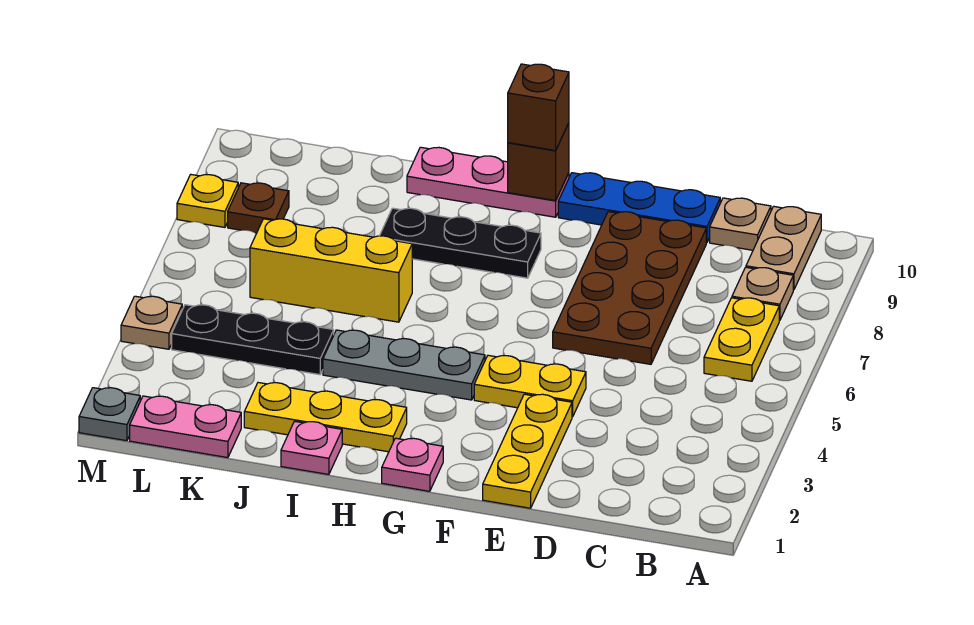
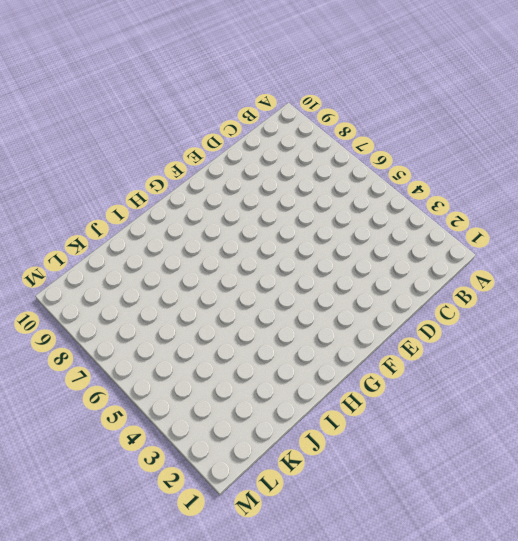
none -> yellow plate B6:B7 level 1
none -> tan plate B8 level 1
none -> tan plate B9:B10 level 1

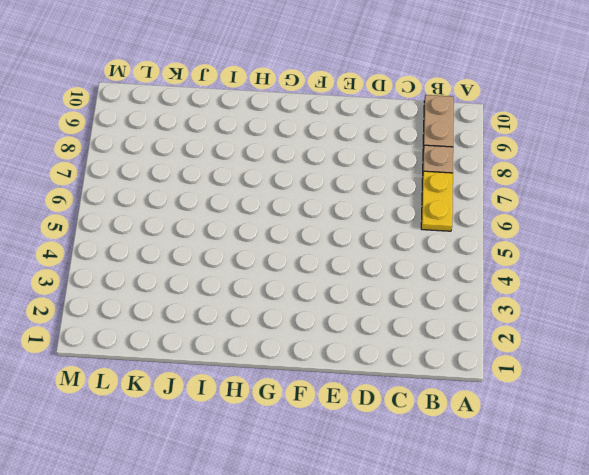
none -> tan plate C10 level 1
none -> brown plate D6:E9 level 1
none -> blue plate D10:F10 level 1

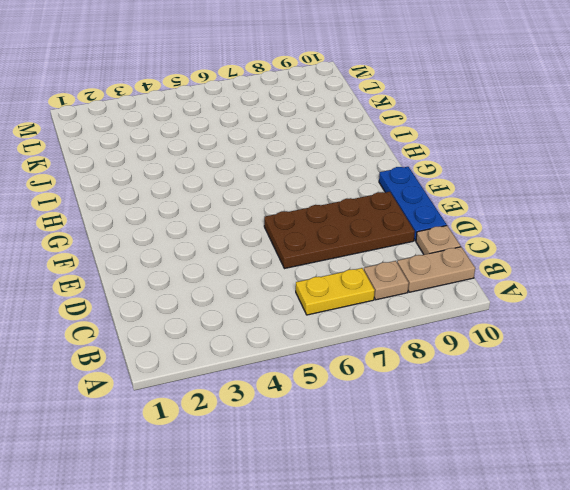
none -> yellow plate E1:E3 level 1
none -> yellow plate E4:F4 level 1
none -> pink plate G1 level 1

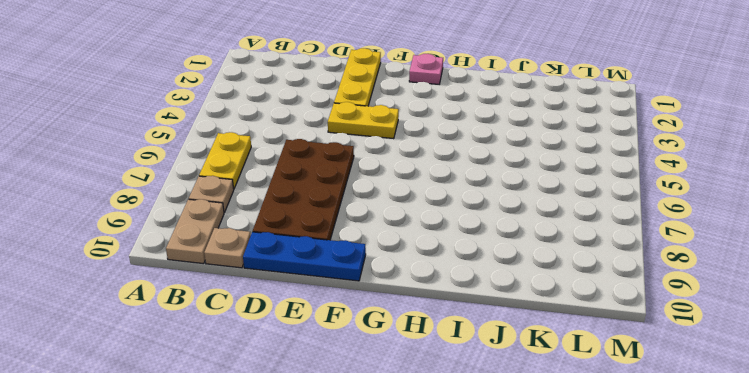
none -> grey plate G4:I4 level 1
none -> black plate G8:I8 level 1
none -> pink plate G10:I10 level 1

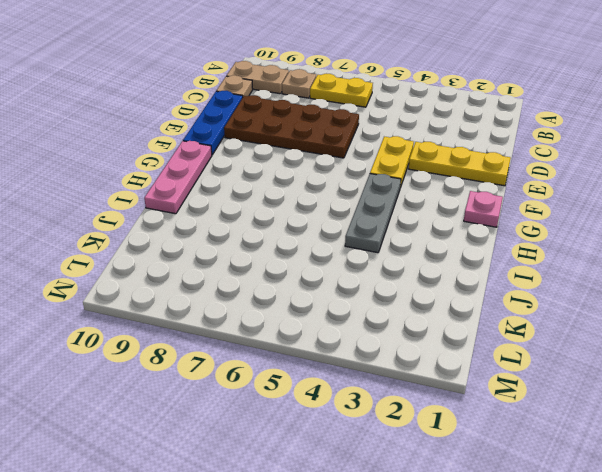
none -> black plate G8:I8 level 1
none -> yellow plate H2:J2 level 1
none -> pink plate I1 level 1

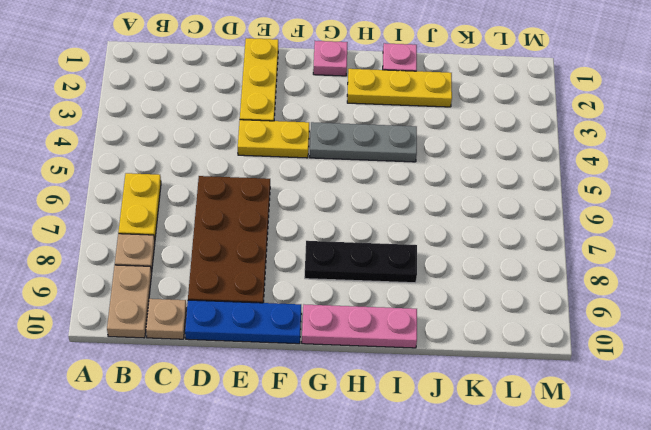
none -> yellow brick I6:K6 level 1
none -> black plate J4:L4 level 1
none -> pink plate K1:L1 level 1

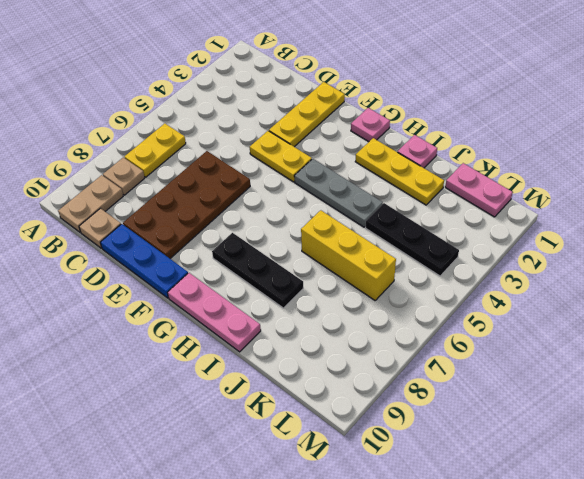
none -> brown plate L8 level 1
none -> grey plate M1 level 1
none -> tan plate M4 level 1

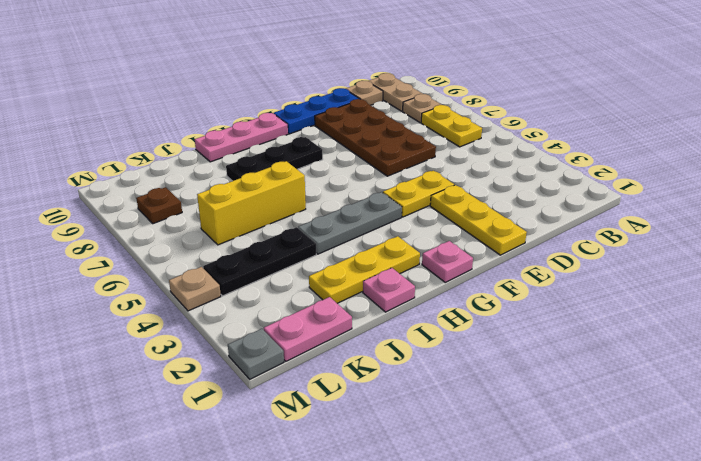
none -> yellow plate M8 level 1
none -> brown brick G10 level 2
none -> brown brick G10 level 3

